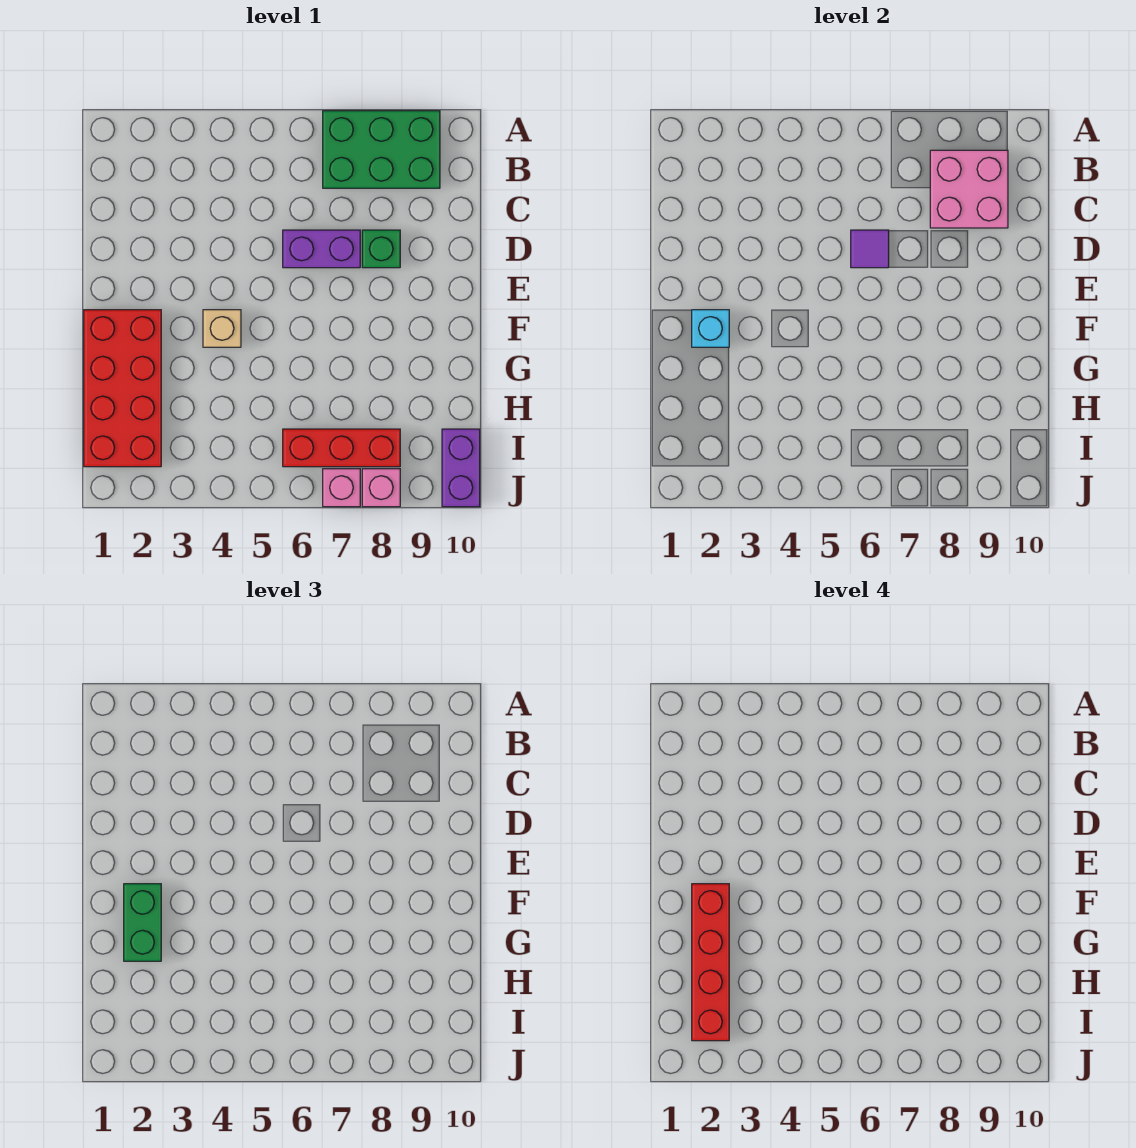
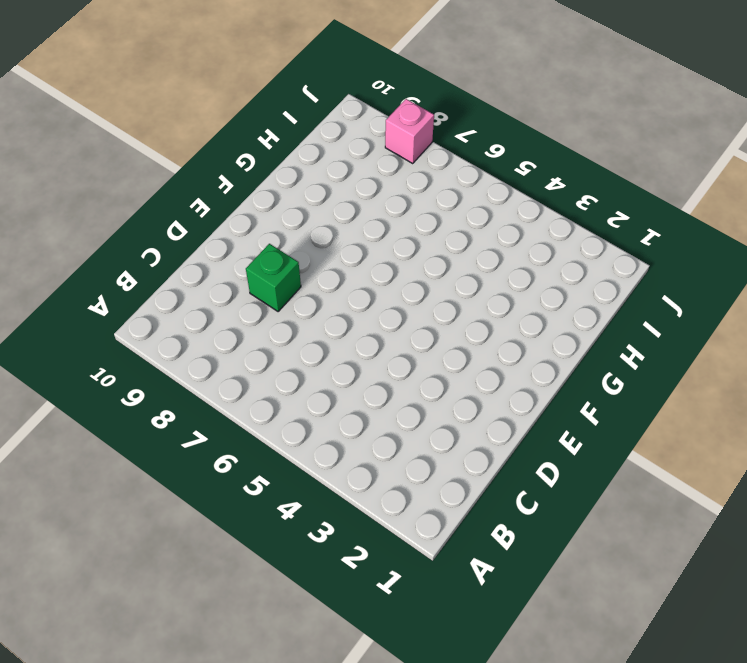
none -> green brick A7:B9 level 1
none -> purple brick D6:D7 level 1
none -> red brick F1:I2 level 1

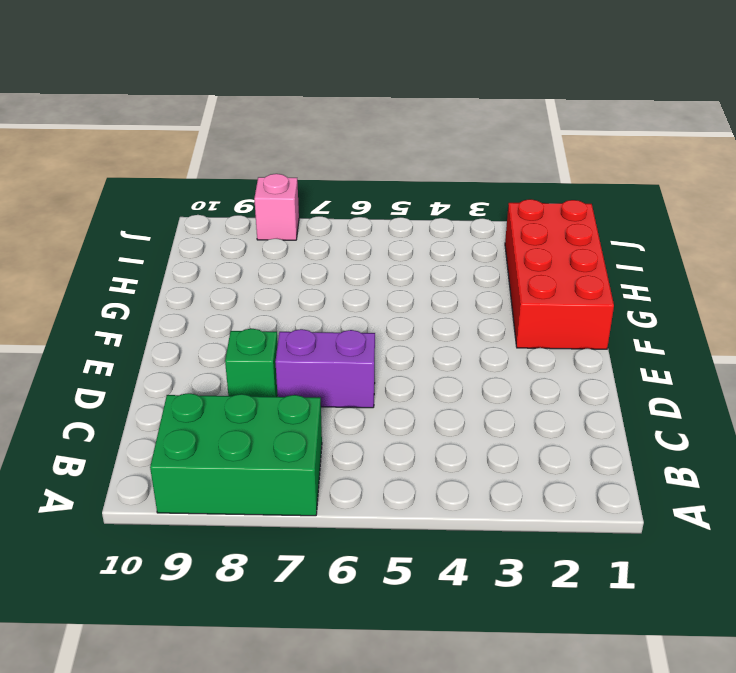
none -> tan brick F4 level 1
none -> red brick I6:I8 level 1
none -> purple brick I10:J10 level 1

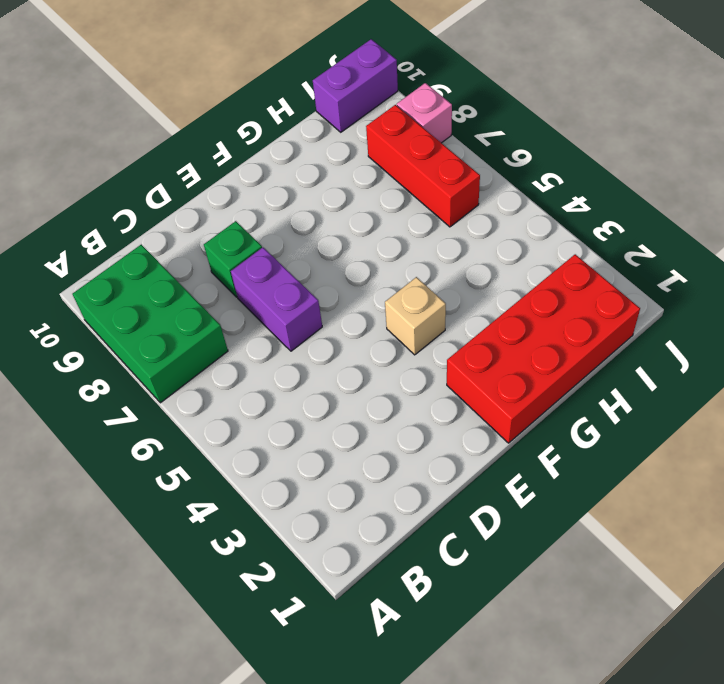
none -> pink brick J7 level 1
none -> pink brick B8:C9 level 2
none -> purple tile D6 level 2

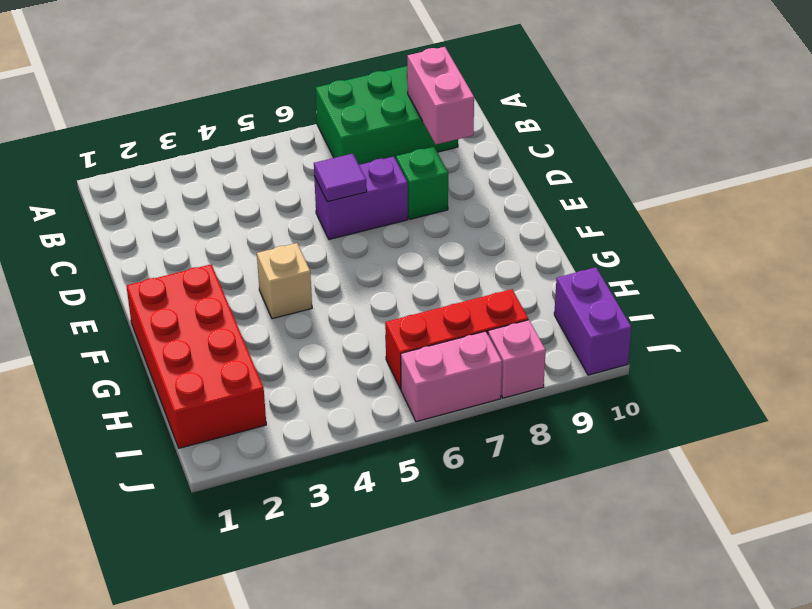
pink brick B9:C9 level 2 -> pink brick B8:C9 level 2
pink brick J6:J7 level 1 -> pink brick J7 level 1
none -> cyan brick F2 level 2
none -> green brick F2:G2 level 3
none -> red brick F2:I2 level 4

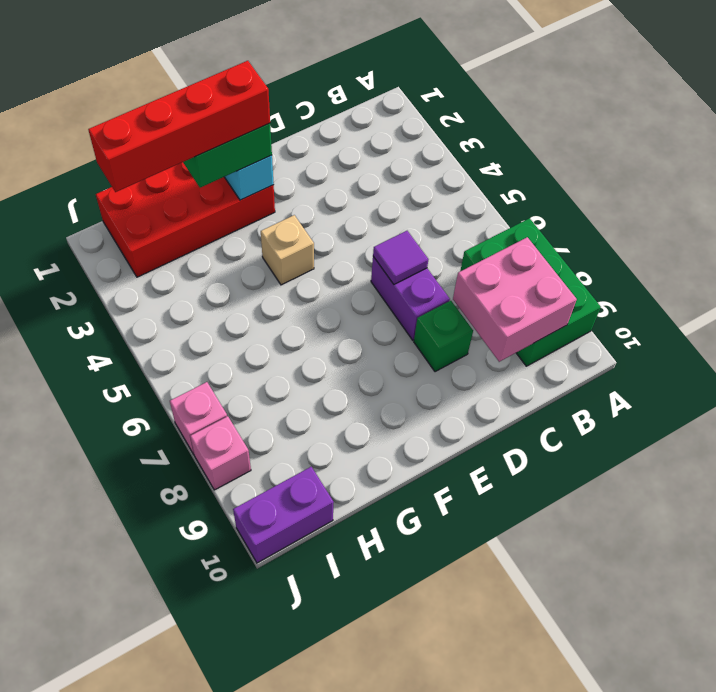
none -> red brick I6:I8 level 1

